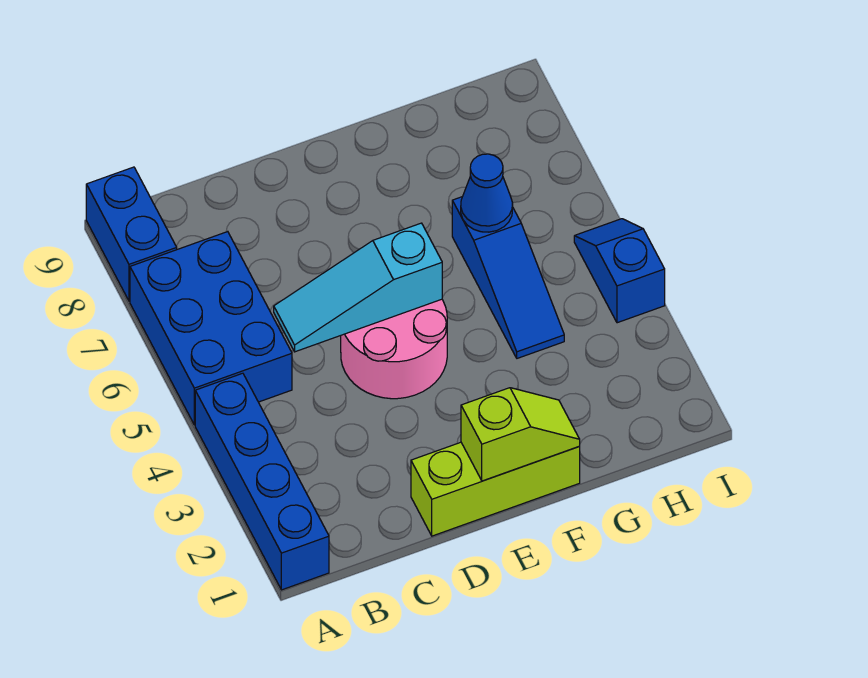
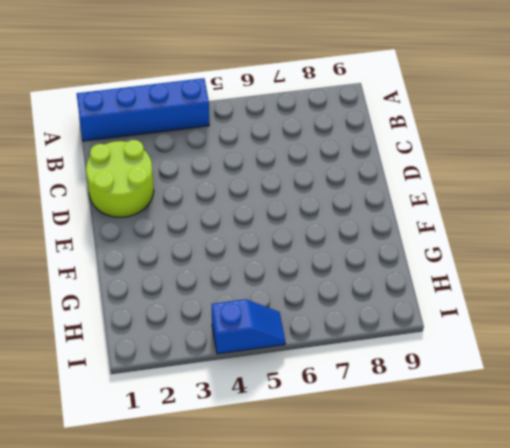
lime round brick C1:D2 level 1 -> lime brick D1:F1 level 1
none -> blue brick A5:B7 level 1
none -> blue brick A8:A9 level 1

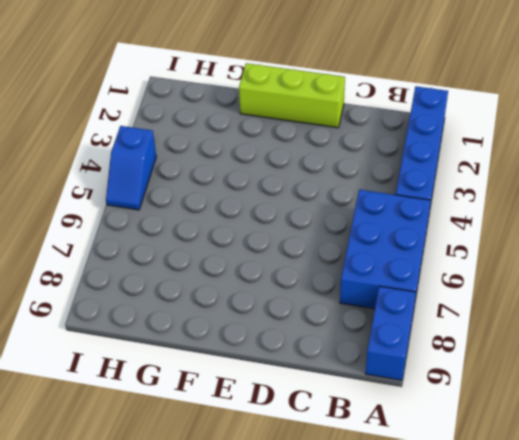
none -> pink round brick D4:E5 level 1
none -> blue slope G4:G6 level 1 top 6

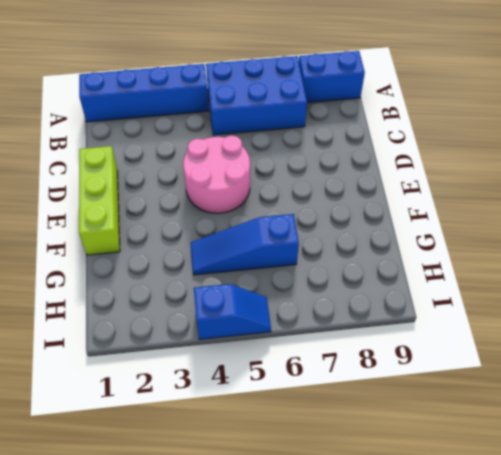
none -> cyan slope C5:E5 level 2 top E
none -> lime slope E1:F1 level 2 top E

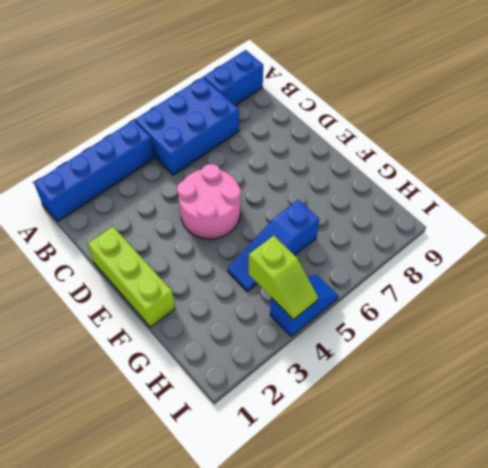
lime slope H4:I4 level 2 top H -> lime slope E1:F1 level 2 top E
none -> cyan slope C5:E5 level 2 top E
none -> blue cone G6 level 2

